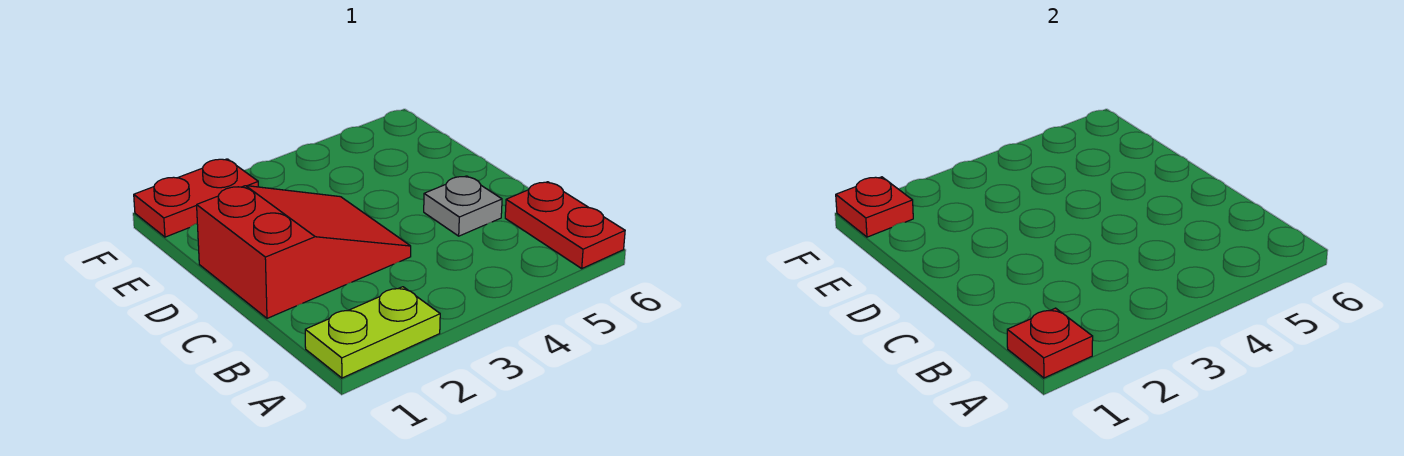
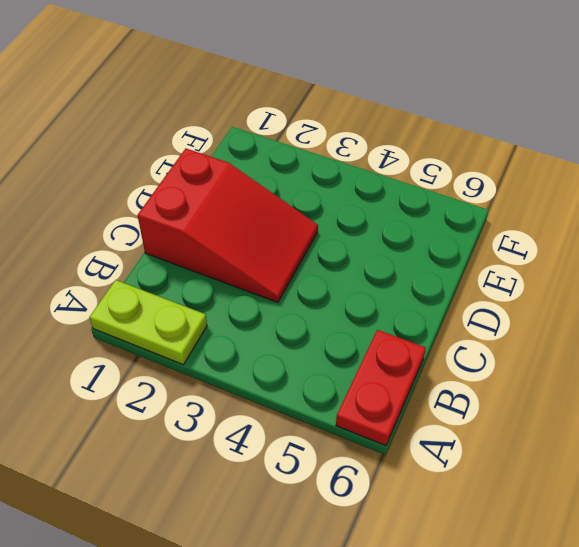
none -> grey plate C5 level 1
none -> red plate F1:F2 level 1

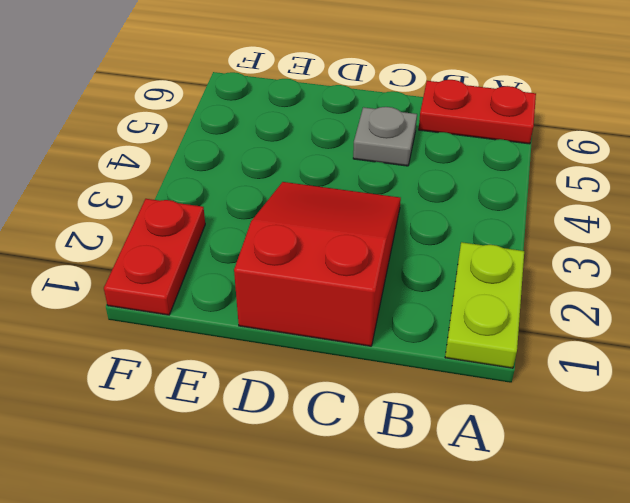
none -> red plate A1 level 2
none -> red plate F1 level 2

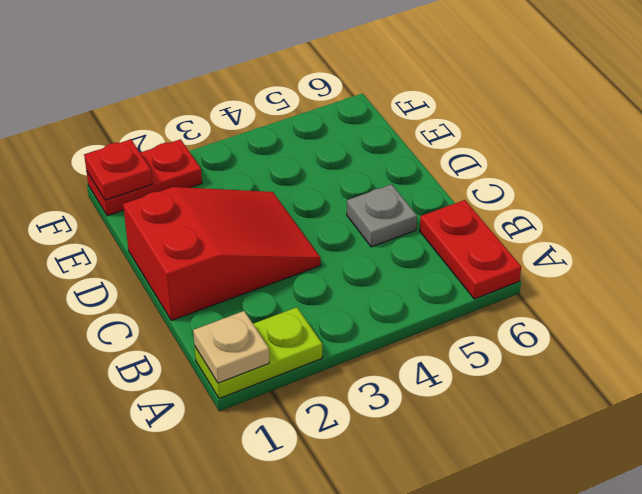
tan plate A1 level 2 -> red plate A1 level 2

